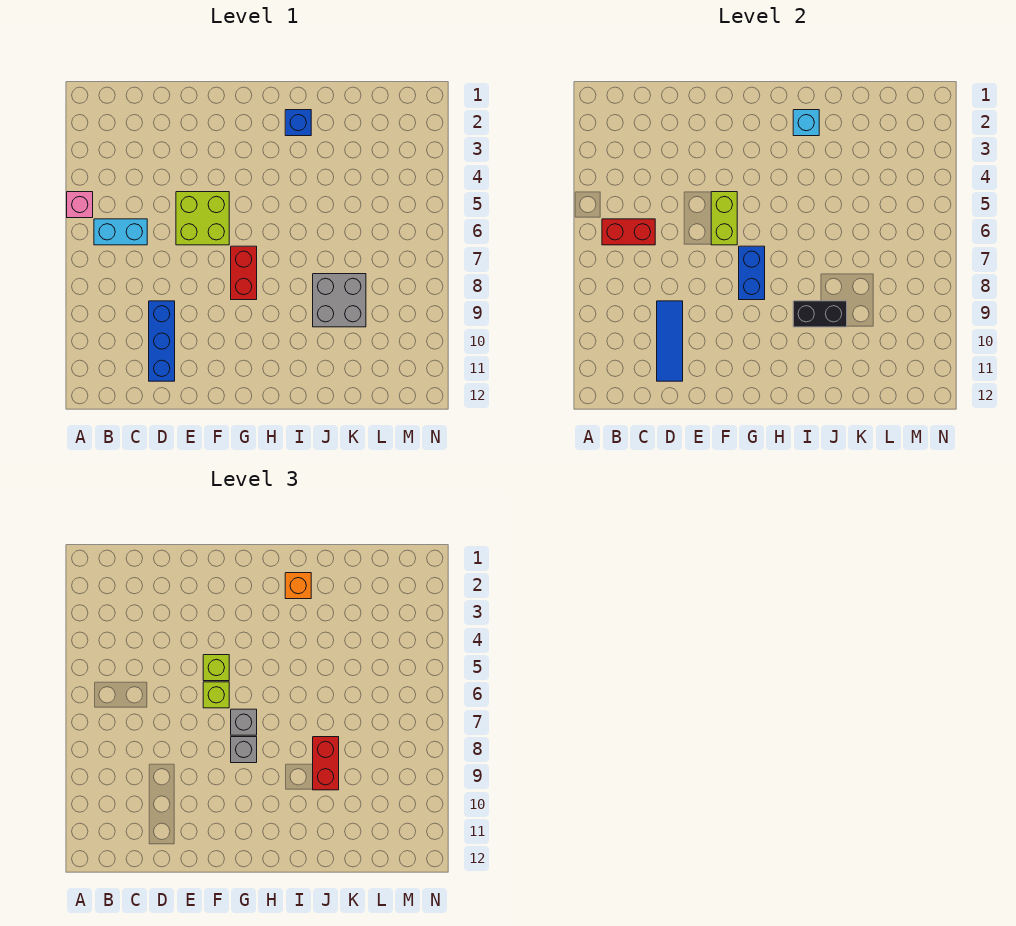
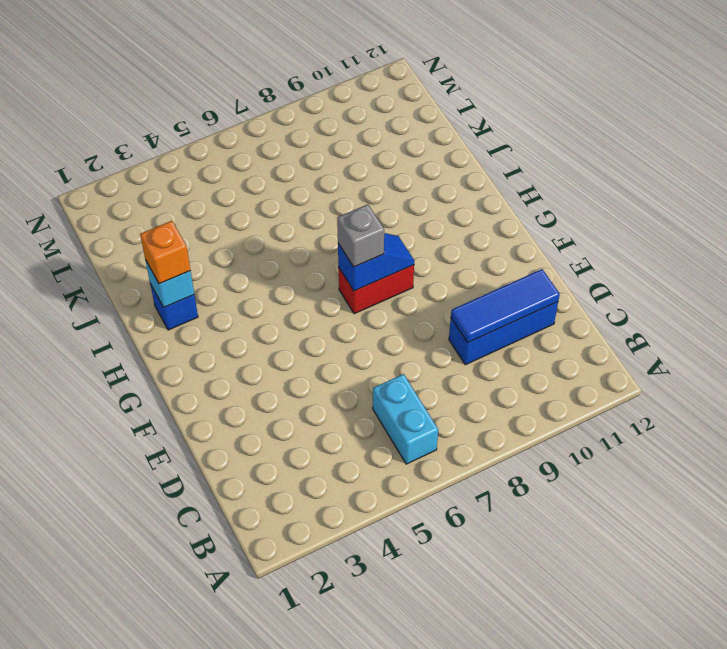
blue slope G7:G8 level 2 top 7 -> blue brick G7:G8 level 2
none -> pink brick A5 level 1
none -> lime brick E5:F6 level 1
none -> grey brick J8:K9 level 1

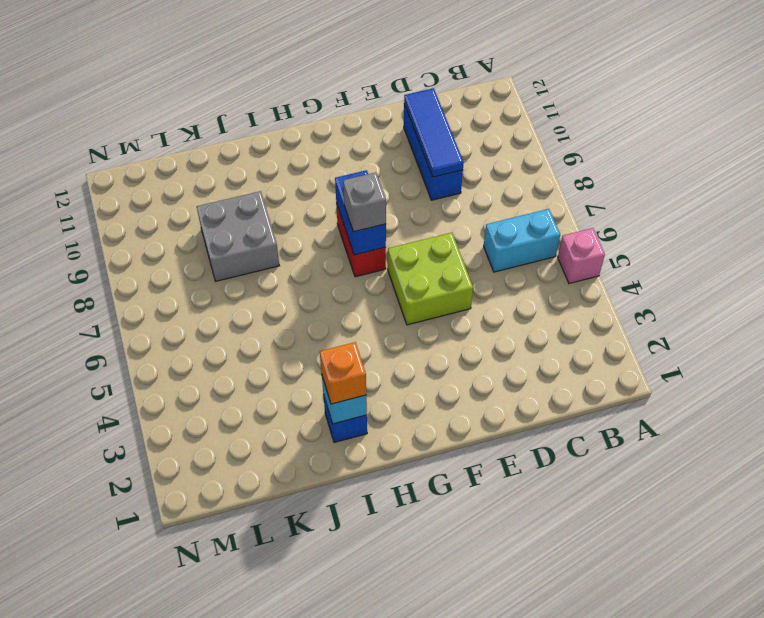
none -> red brick B6:C6 level 2
none -> lime brick F5:F6 level 2
none -> black brick I9:J9 level 2

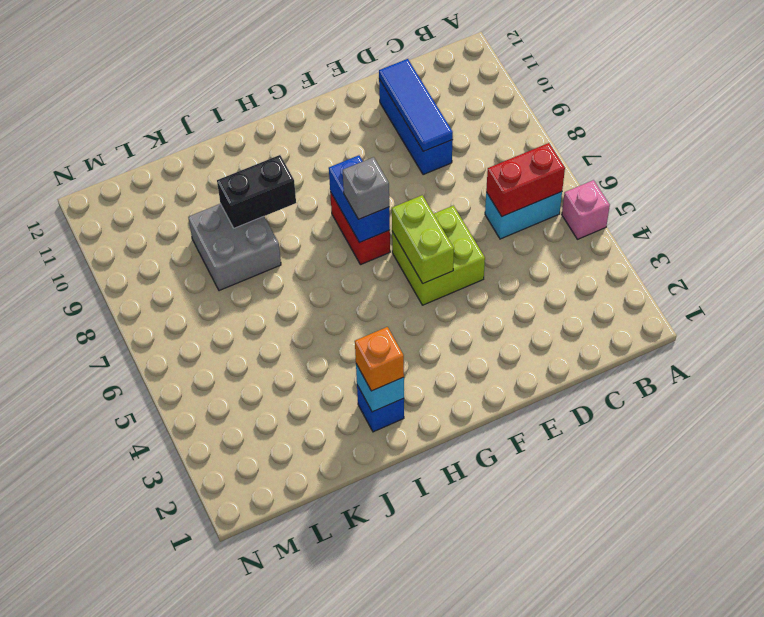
none -> lime brick F5 level 3
none -> lime brick F6 level 3
none -> grey brick G8 level 3

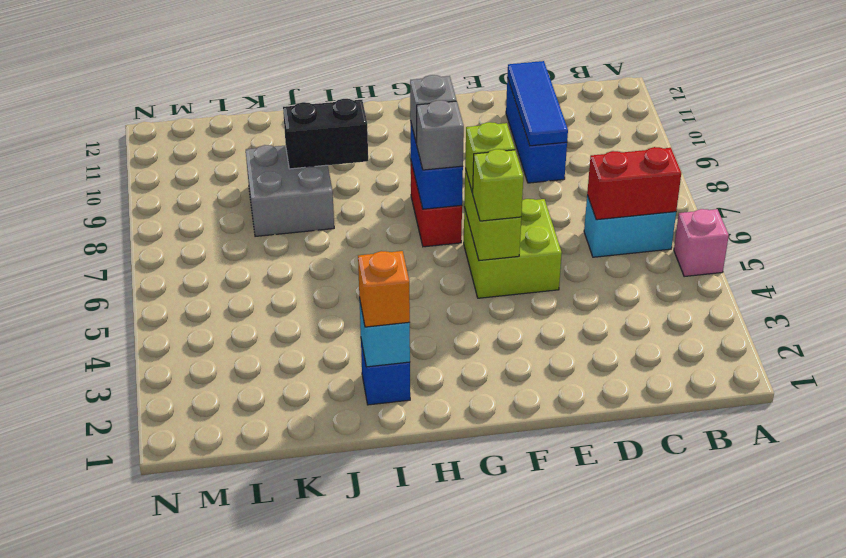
none -> red brick J8:J9 level 3

